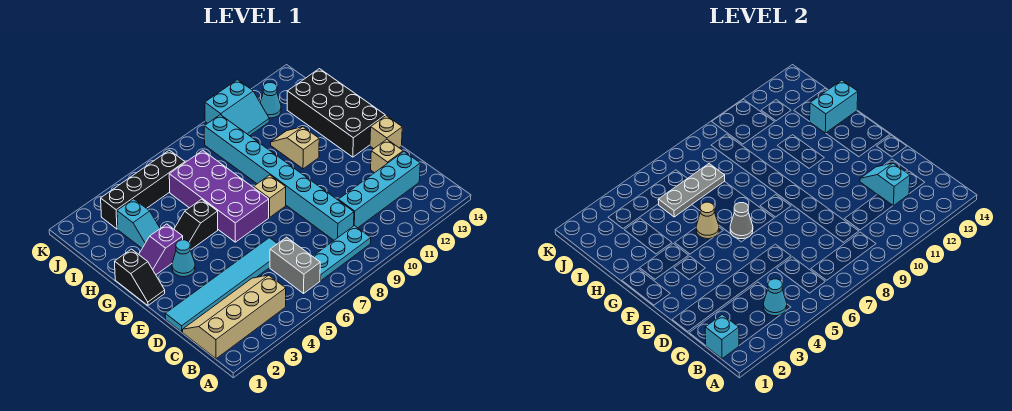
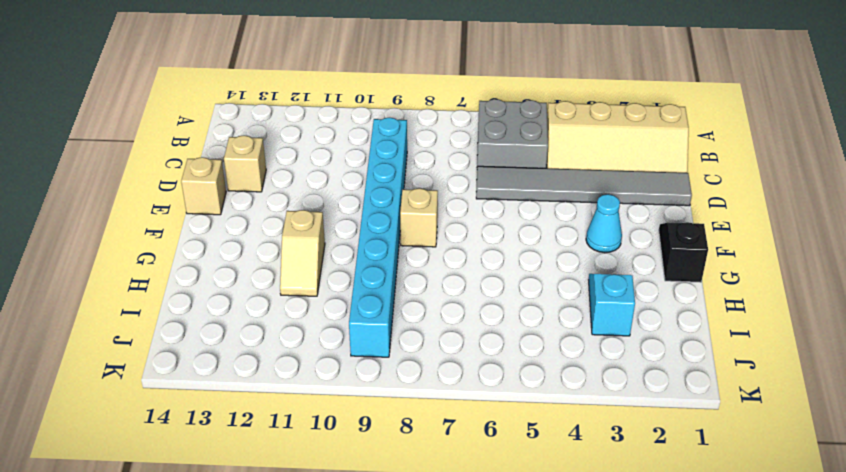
grey brick B5:C6 level 1 -> grey brick B6:C6 level 1
grey tile D1:D6 level 1 -> cyan tile D1:D6 level 1
none -> cyan plate B7:B9 level 1
none -> cyan brick C10:C13 level 1
none -> purple brick F6:I7 level 1

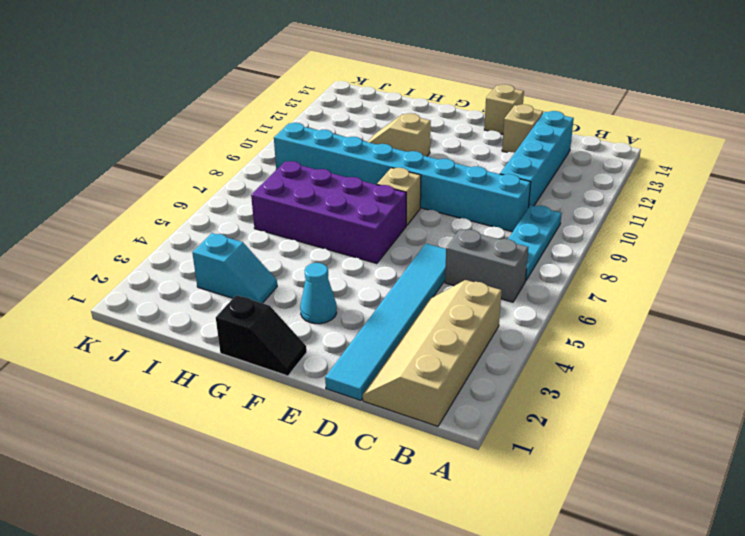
none -> black brick F13:I14 level 1
none -> purple slope G2:G3 level 1 top 3
none -> black slope G4:G5 level 1 top 5

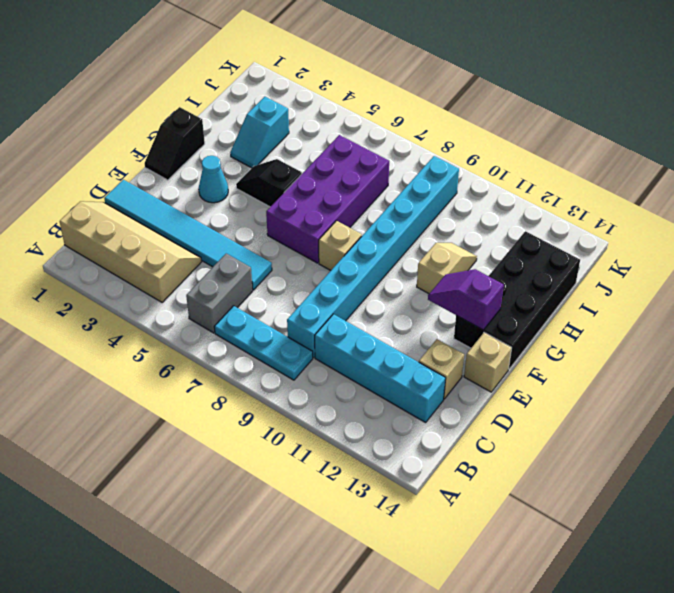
purple slope F12:F13 level 2 top 13 -> purple slope G2:G3 level 1 top 3
none -> black brick J3:J6 level 1
none -> cyan slope J10:K11 level 1 top K
none -> cyan cone J12 level 1

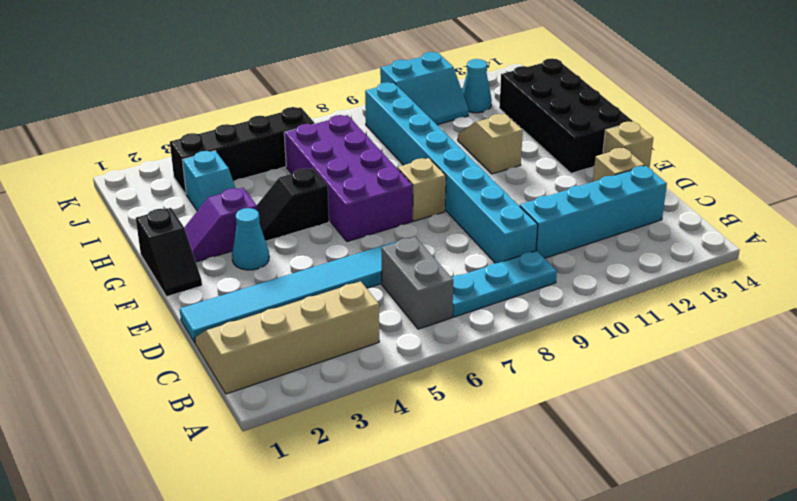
none -> cyan brick B1 level 2
none -> cyan cone B4 level 2
none -> cyan slope C12:D12 level 2 top C

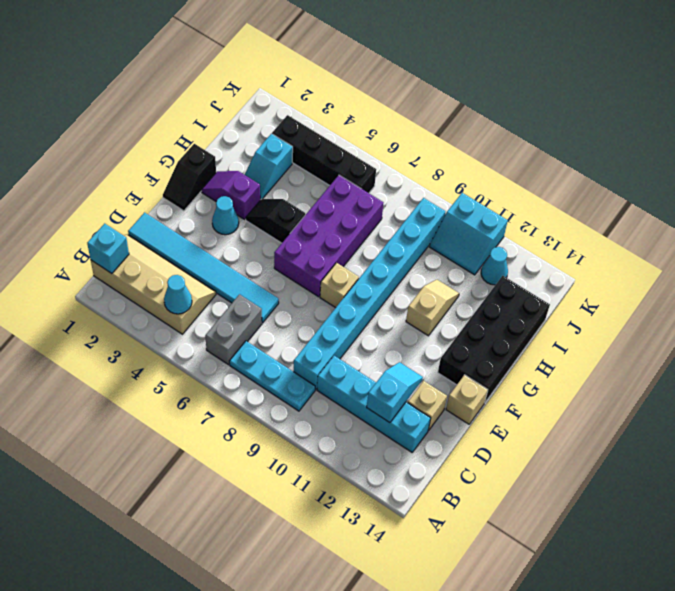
none -> grey cone F6 level 2
none -> tan cone G5 level 2
none -> cyan brick H13:H14 level 2

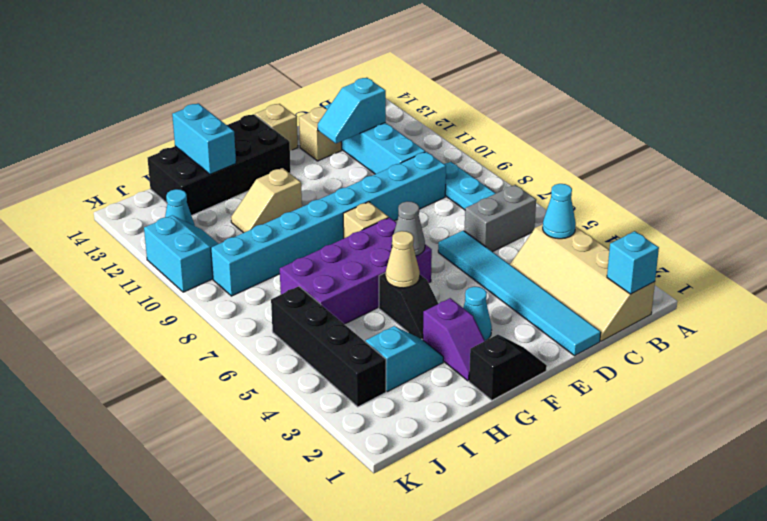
none -> grey plate I5:I7 level 2

